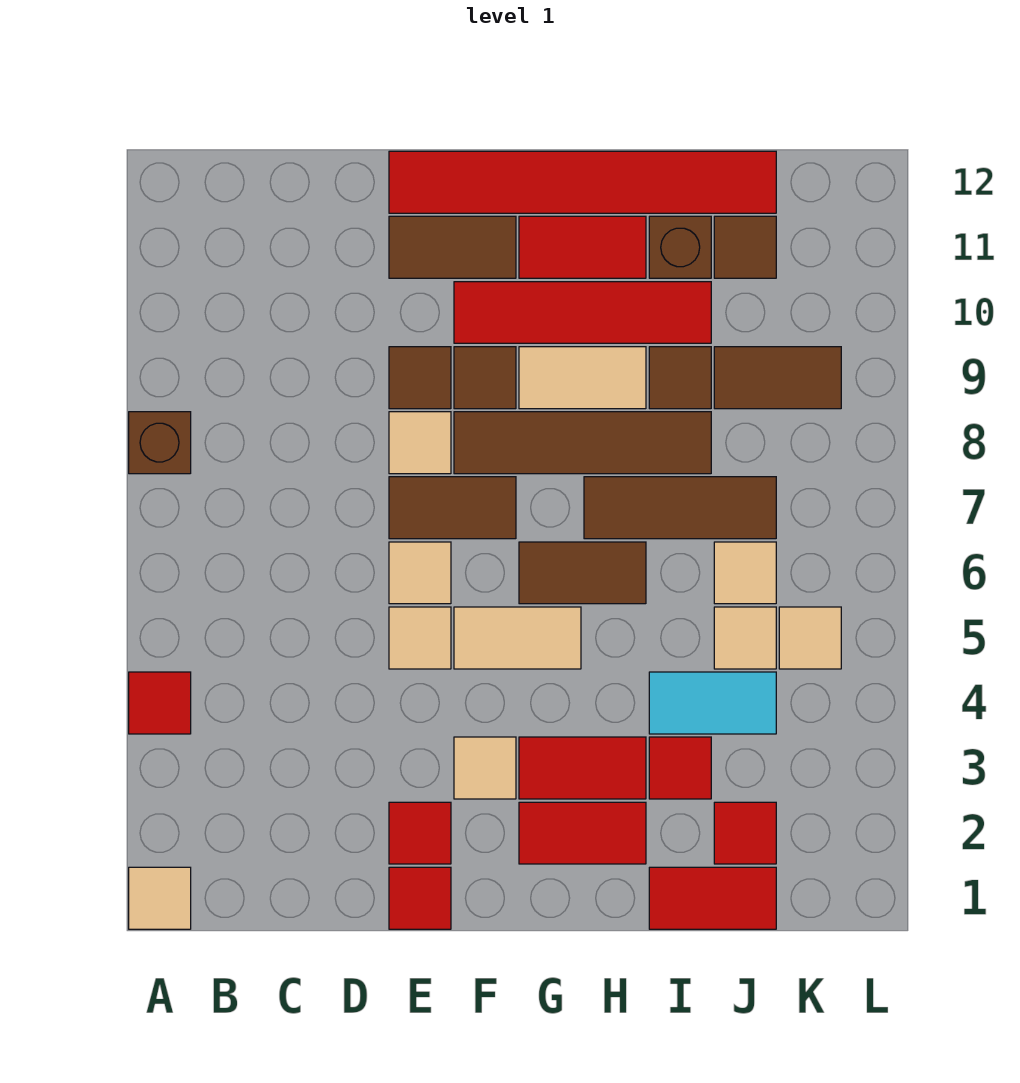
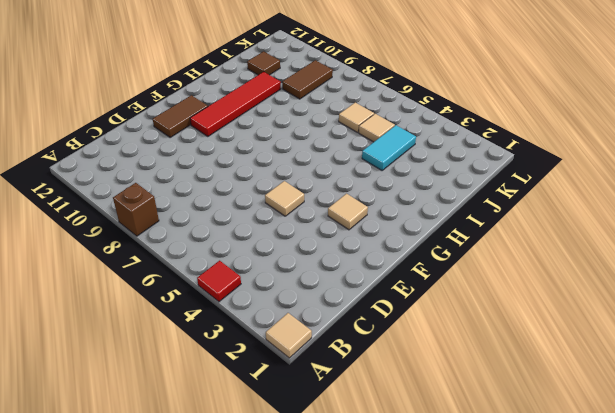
none -> red tile E1 level 1
none -> red tile E2 level 1
none -> tan tile E6 level 1
none -> brown tile E7:F7 level 1

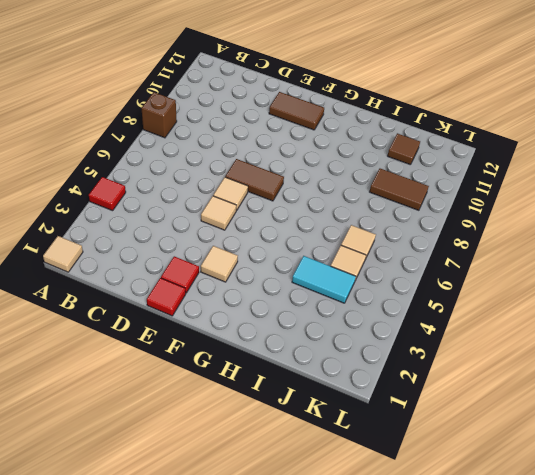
none -> tan tile E8 level 1
none -> brown tile E9 level 1
none -> red tile E12:J12 level 1
none -> tan tile F5:G5 level 1

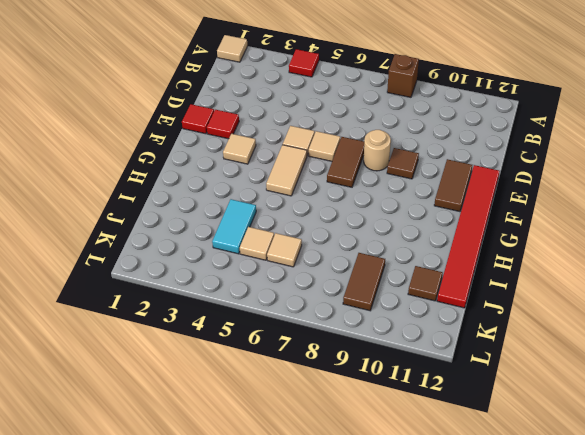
tan round brick E8 level 1 -> tan tile E8 level 1
none -> brown tile F8:I8 level 1
none -> brown tile F9 level 1
none -> red tile F10:I10 level 1
none -> red tile G2:H2 level 1

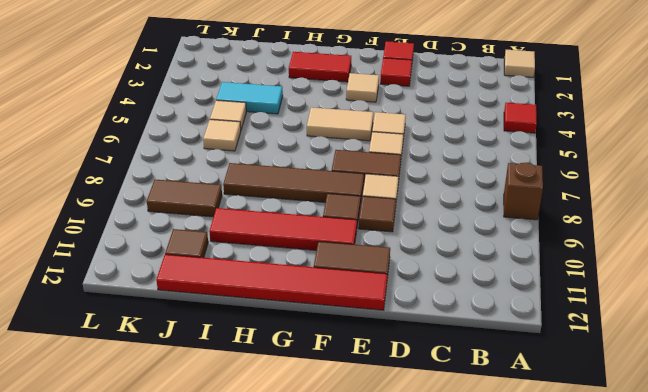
none -> red tile G3:H3 level 1
none -> brown tile G6:H6 level 1
none -> tan tile G9:H9 level 1
none -> red tile G11:H11 level 1

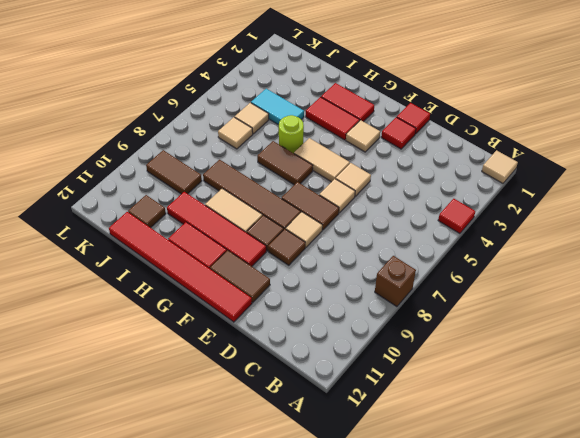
lime round brick H5 level 1 -> none
none -> brown tile H7:J7 level 1
none -> red tile I1:J1 level 1
none -> red tile I3 level 1
none -> brown tile I9 level 1

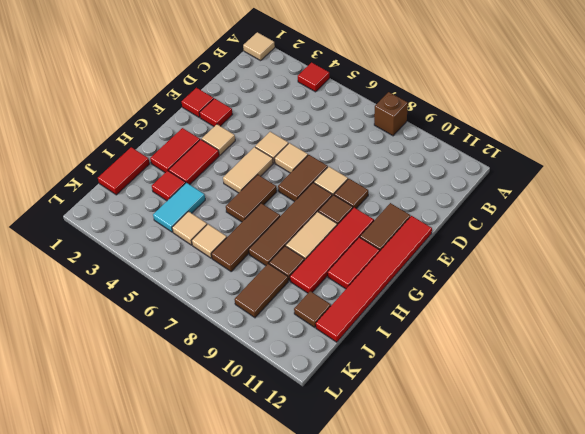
none -> brown brick I11 level 1
none -> red tile J2 level 1
none -> tan tile K5 level 1

